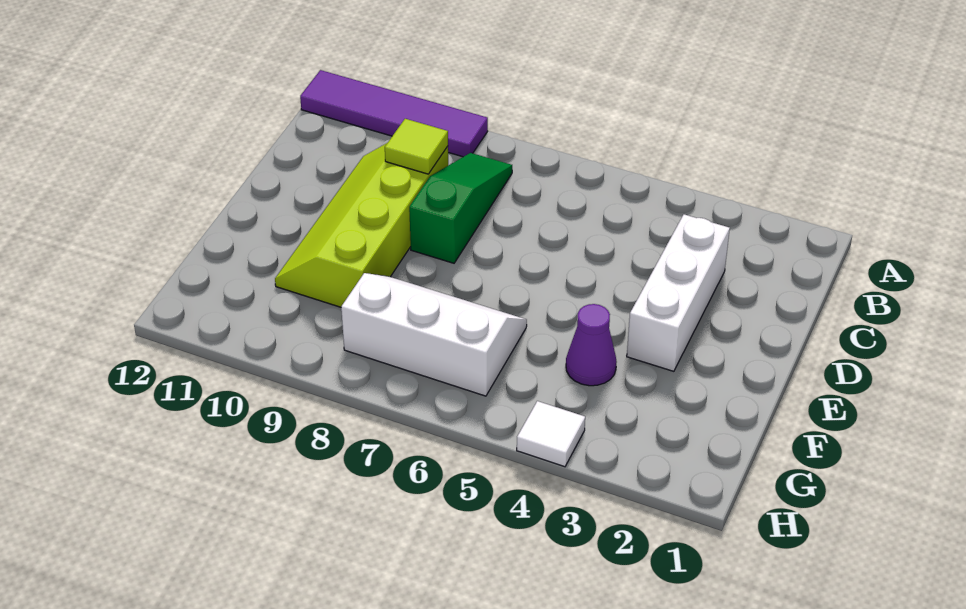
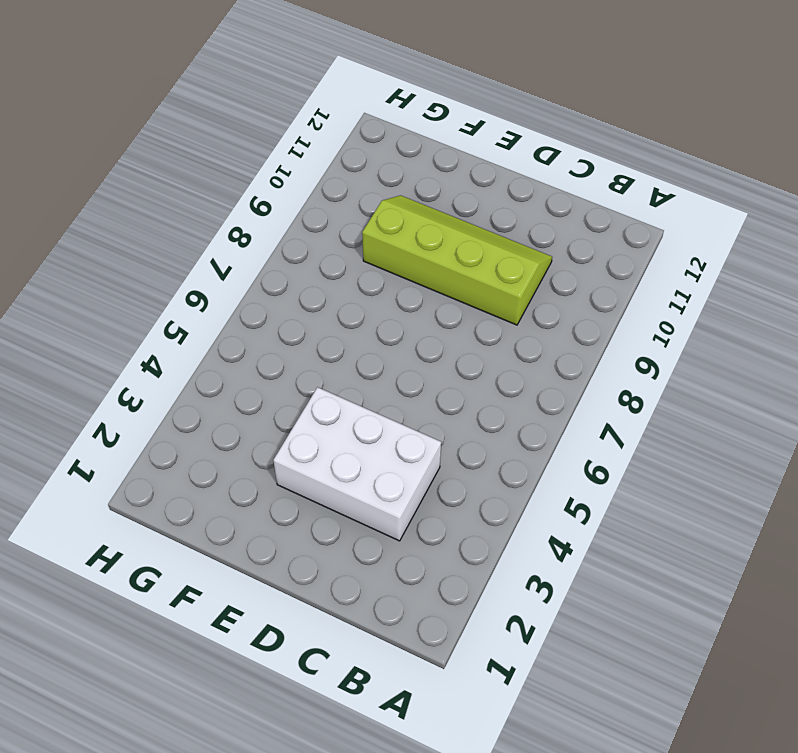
white brick C3:E4 level 1 -> white brick C3:E3 level 1
none -> purple tile A9:A12 level 1
none -> green slope B8:D8 level 1 top D

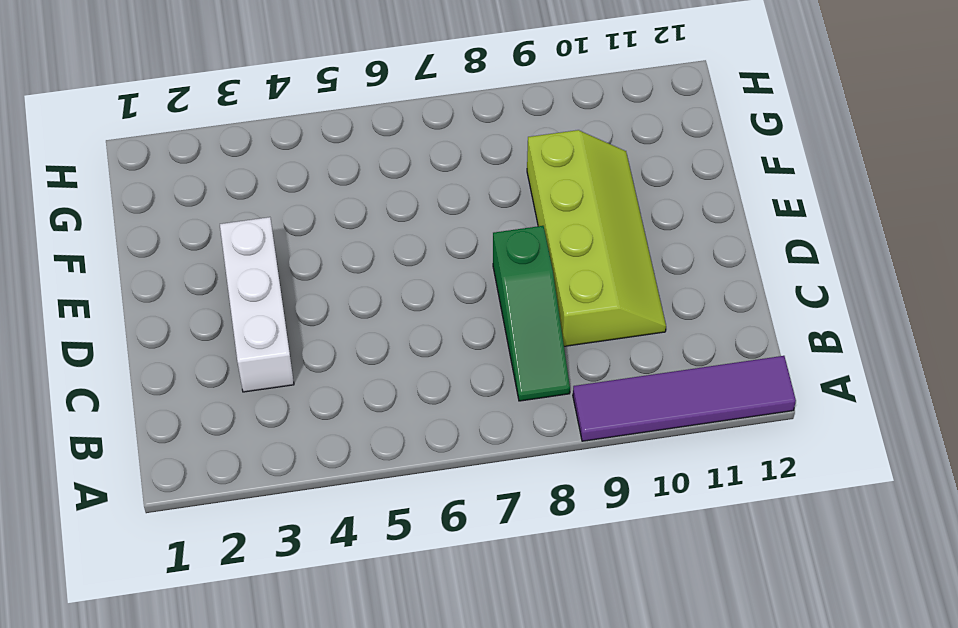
none -> purple cone F4 level 1
none -> white slope F6:G8 level 1 top G

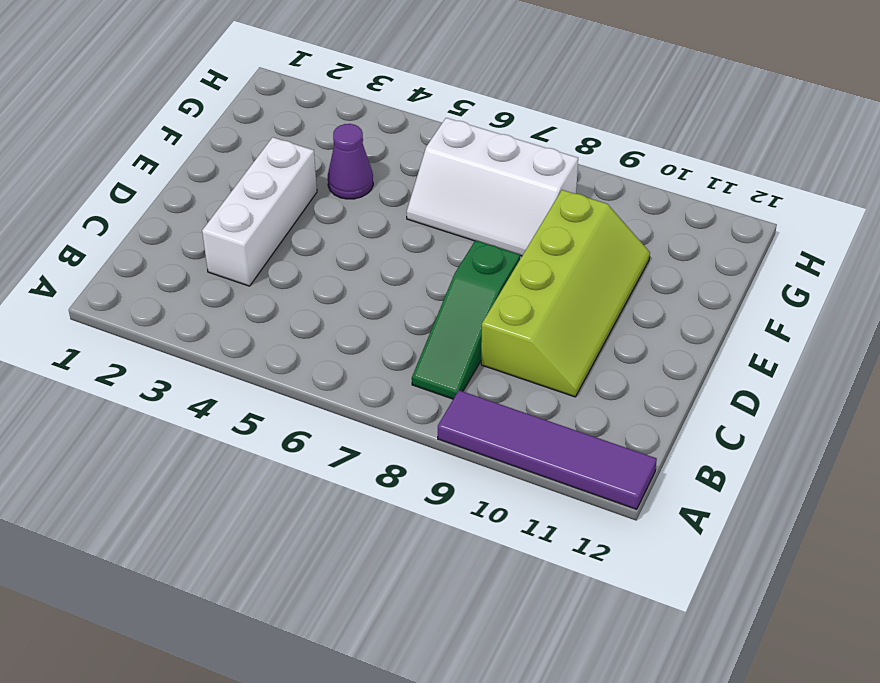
none -> white tile H4 level 1
none -> lime tile C9 level 2

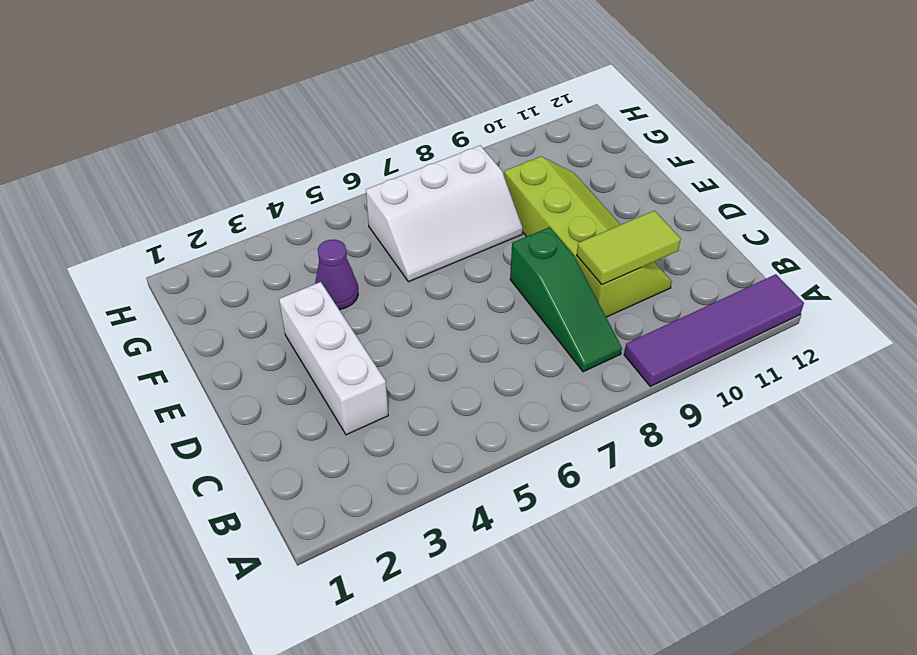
lime tile C9:C10 level 2 -> lime tile C9 level 2
none -> white tile H4 level 1

